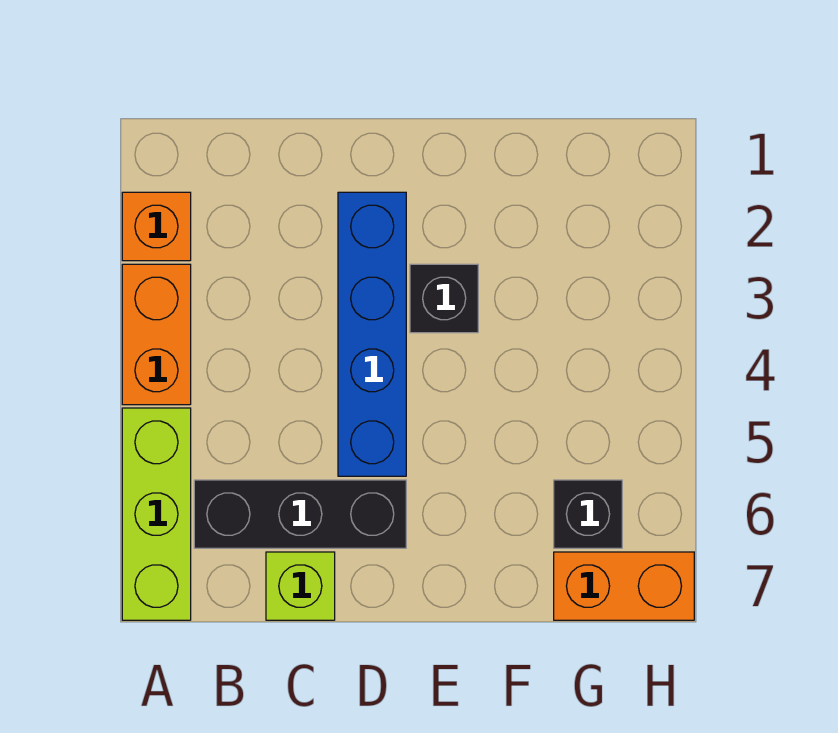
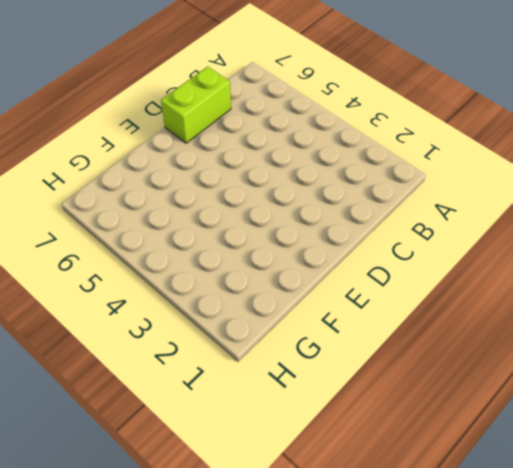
lime brick C7:D7 level 1 -> lime brick C7 level 1
none -> orange brick A2 level 1
none -> orange brick A3:A4 level 1

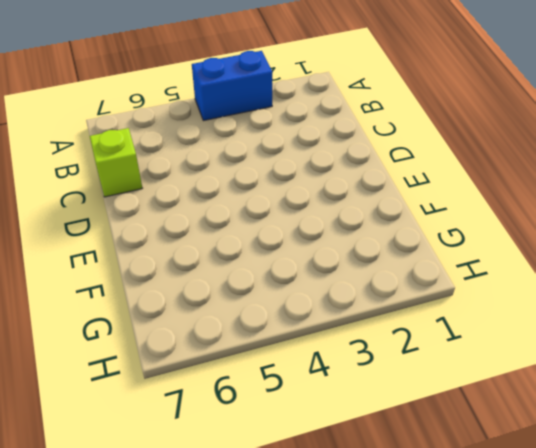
blue brick A3:A4 level 1 -> orange brick A3:A4 level 1
none -> orange brick A2 level 1
none -> lime brick A5:A7 level 1

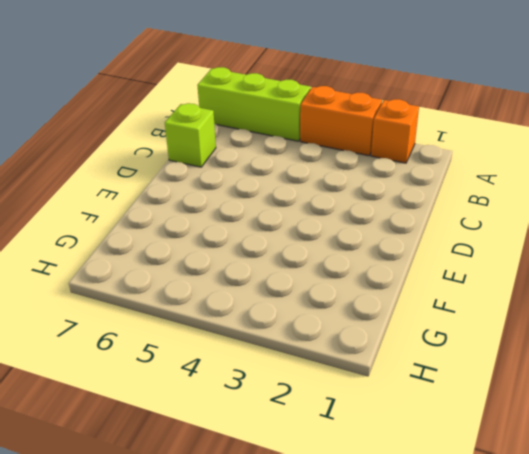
none -> black brick B6:D6 level 1
none -> blue brick D2:D5 level 1

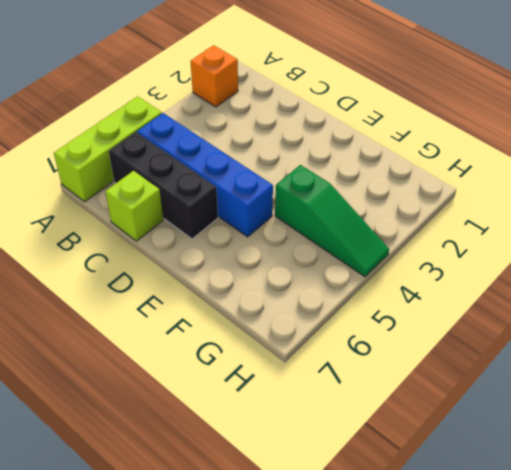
blue brick B5:E5 level 1 -> blue brick D2:D5 level 1
green slope F4:H4 level 1 top F -> none
none -> orange brick A3:A4 level 1
none -> black brick E3 level 1

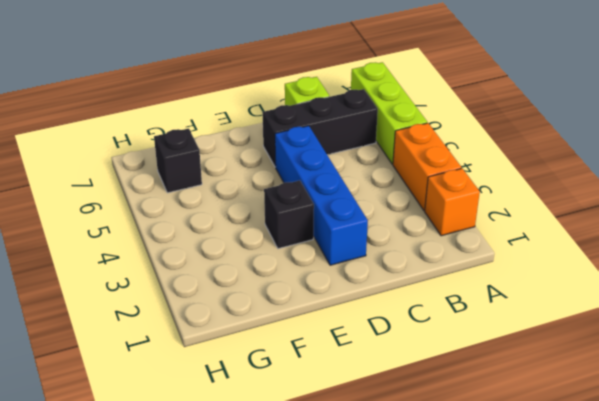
none -> orange brick G7:H7 level 1

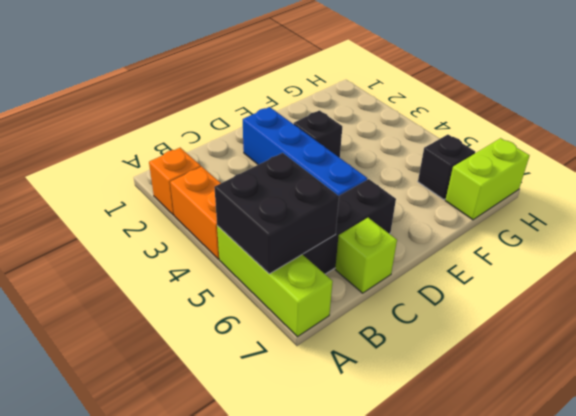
black brick A5:B6 level 2 -> none
lime brick G7:H7 level 1 -> orange brick G7:H7 level 1

